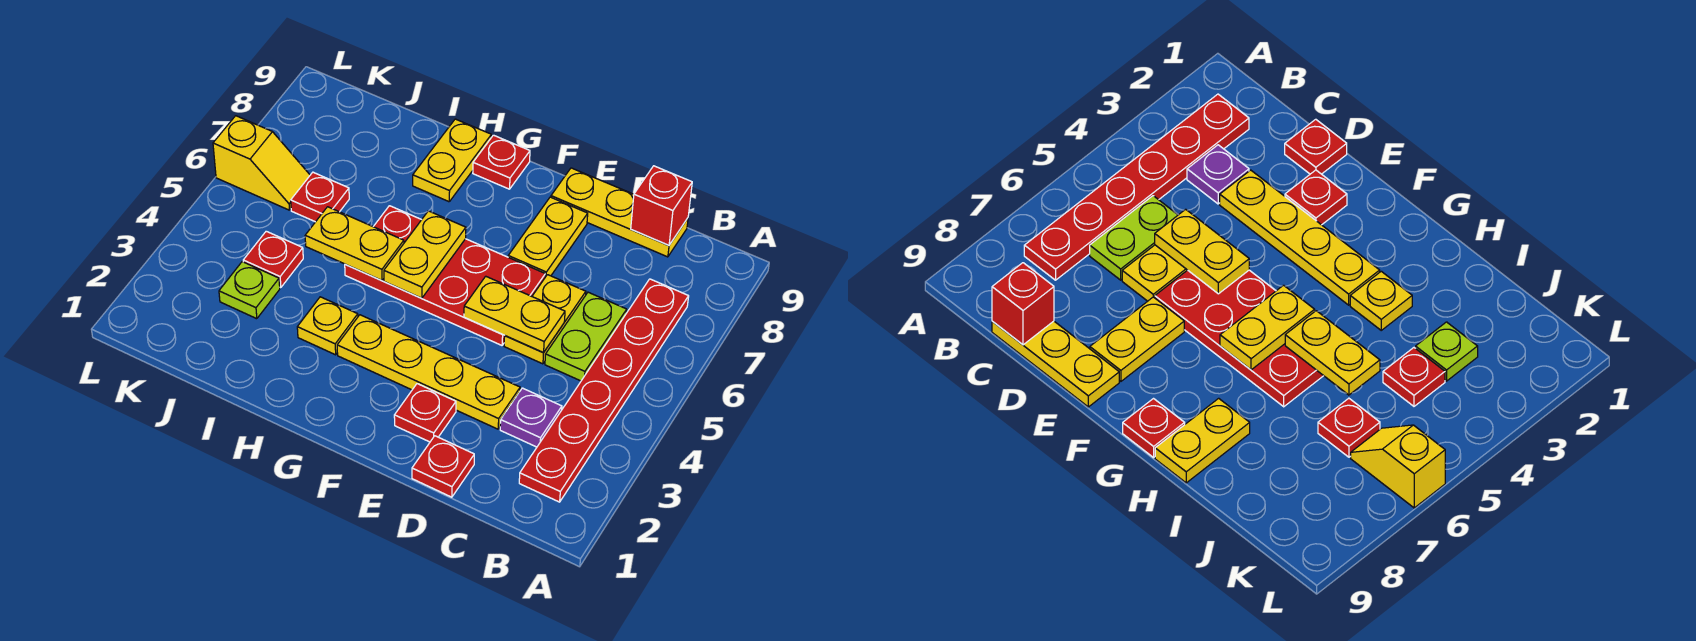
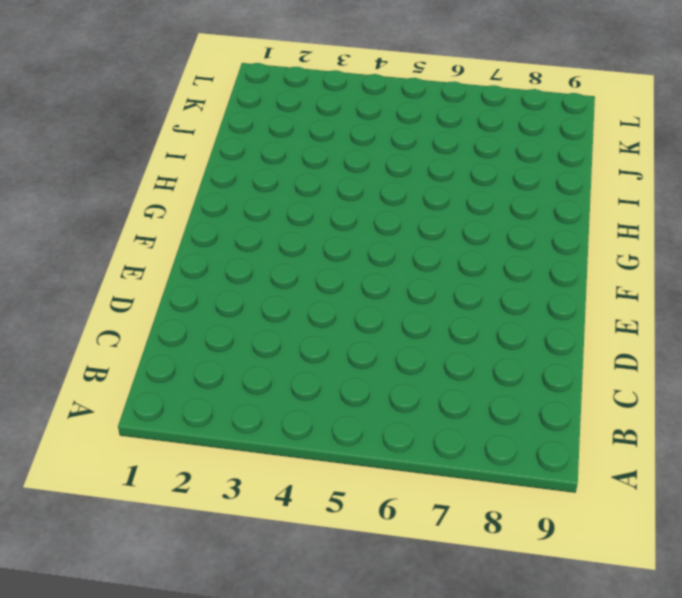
none -> red plate B2:B7 level 1
none -> purple plate C3 level 1
none -> lime plate C5:C6 level 1

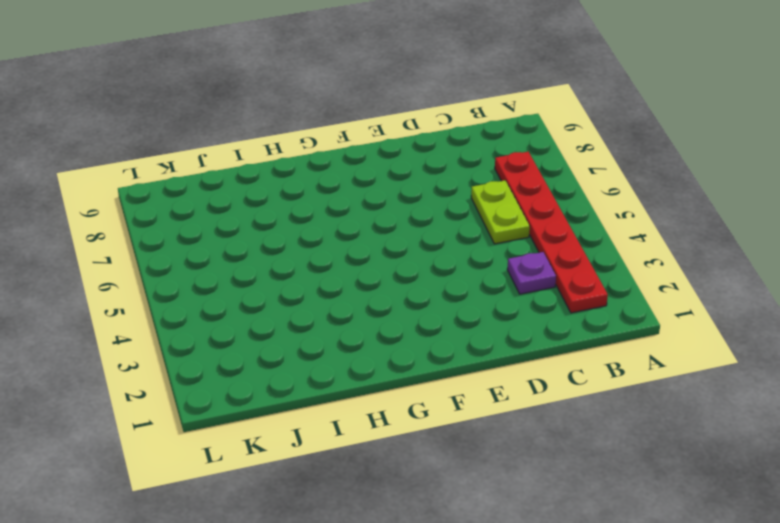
none -> yellow plate C9:E9 level 1
none -> red plate D1 level 1
none -> yellow plate D3:G3 level 1

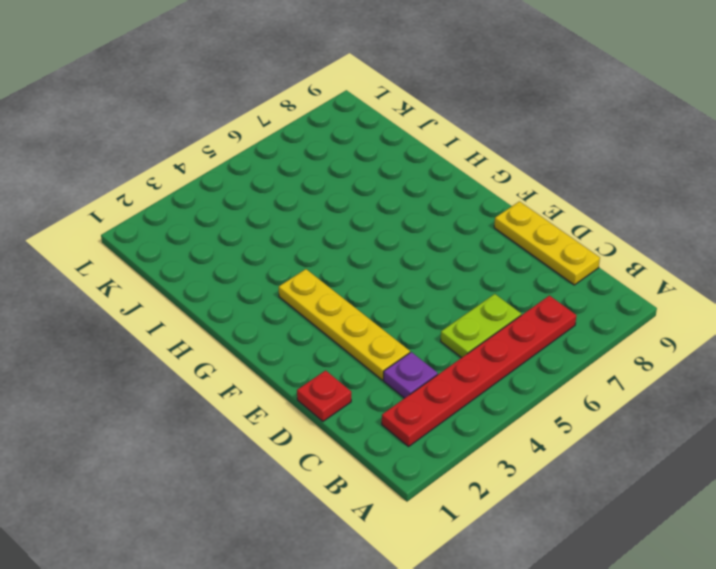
none -> yellow plate D5:D6 level 1
none -> red plate E2 level 1
none -> red plate E5:H6 level 1

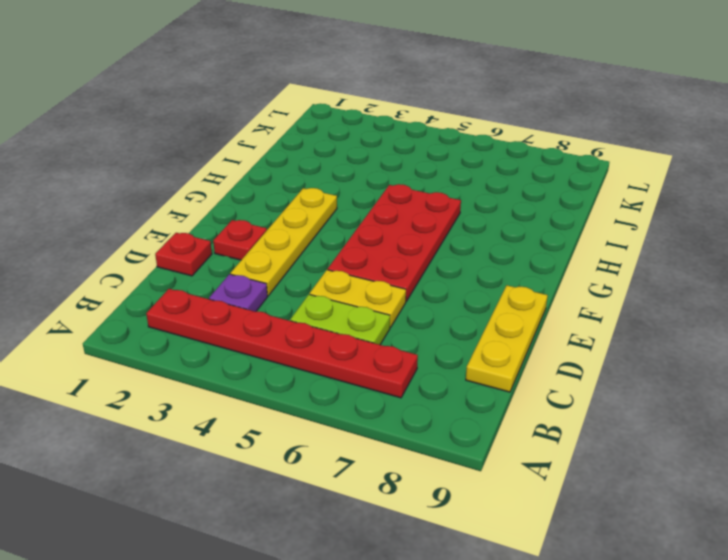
none -> yellow plate E7:E8 level 1
none -> red plate G9 level 1
none -> yellow plate H3 level 1

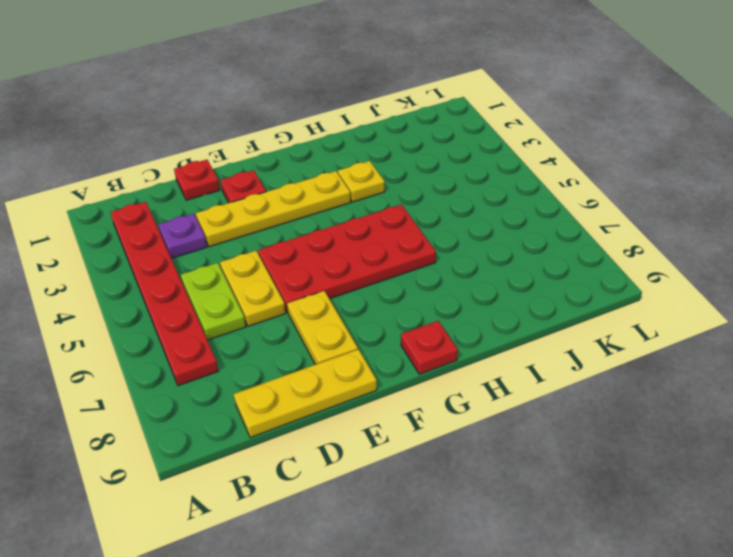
none -> yellow plate H8:H9 level 1
none -> lime plate J3 level 1
none -> red plate J4 level 1

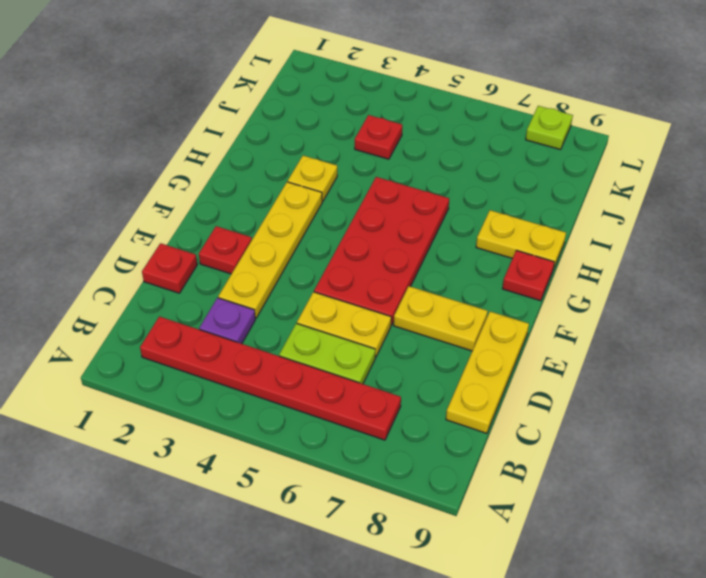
lime plate L8 level 1 -> lime plate J3 level 1
none -> red plate J6 level 1
none -> yellow slope K6:L6 level 1 top L
none -> red brick C9 level 2

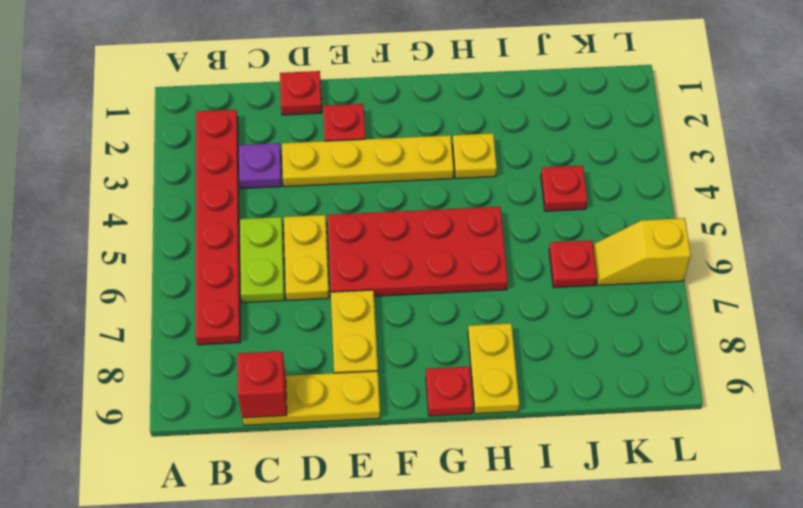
none -> lime plate J3 level 1
none -> yellow plate D5:E5 level 2
none -> yellow plate G5:G6 level 2

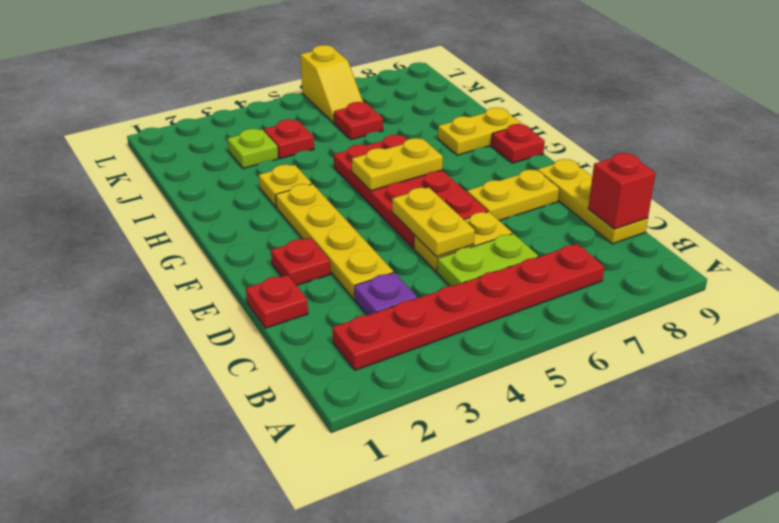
none -> yellow plate H5:I5 level 2

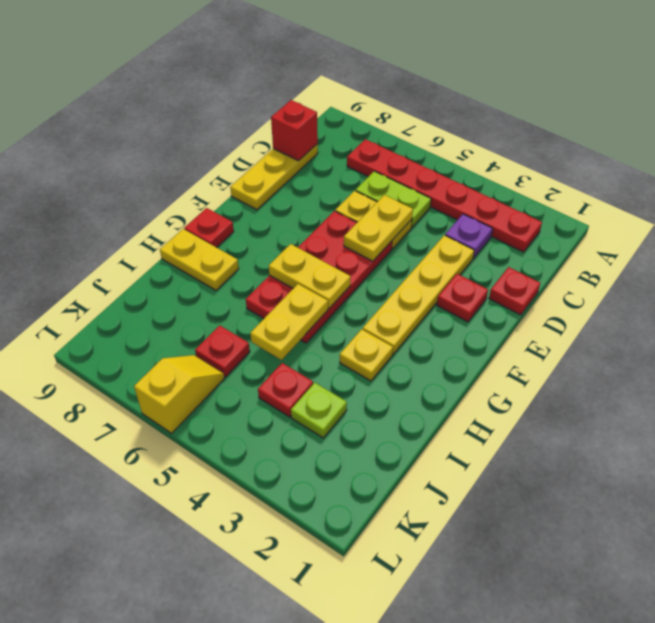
none -> yellow plate E7:E8 level 1

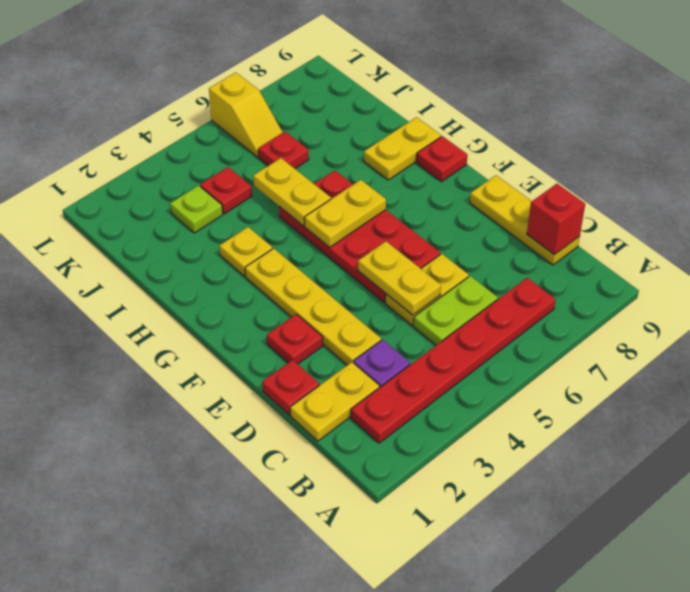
yellow plate C1:C2 level 1 -> yellow plate E7:E8 level 1

